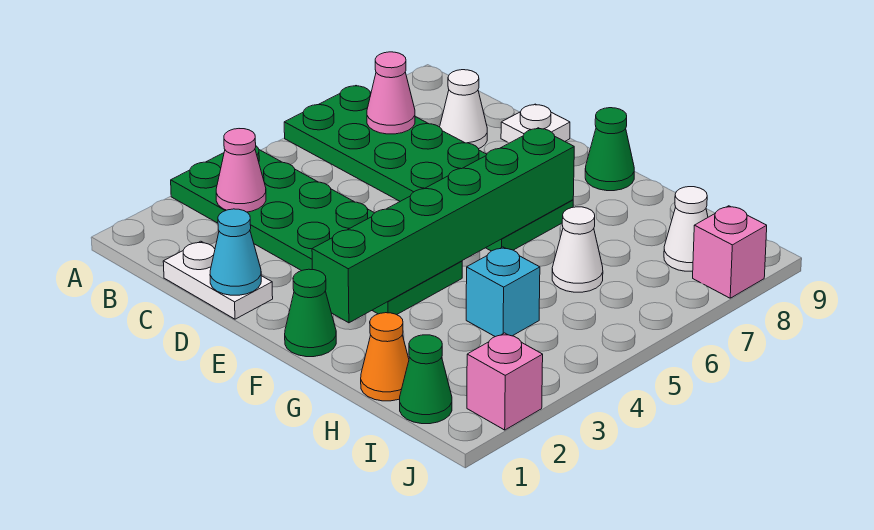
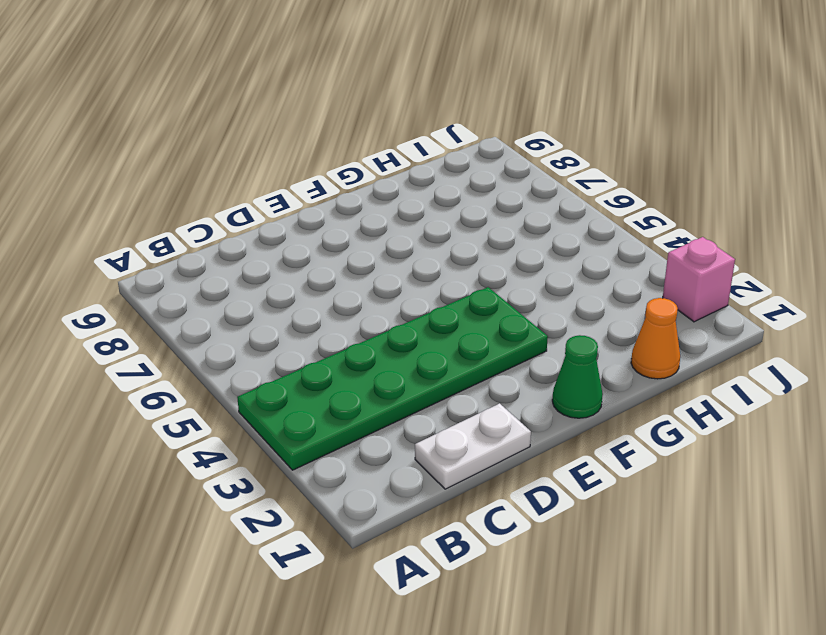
none -> green plate A6:F7 level 1
none -> white cone C8 level 1
none -> white plate D9 level 1

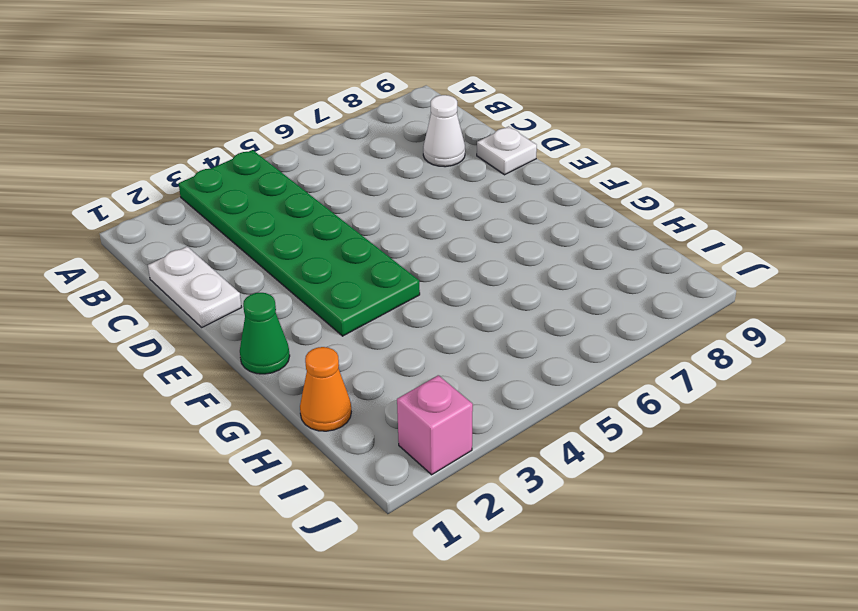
none -> green plate A6:F7 level 1
none -> green cone F9 level 1
none -> cyan brick H4 level 1

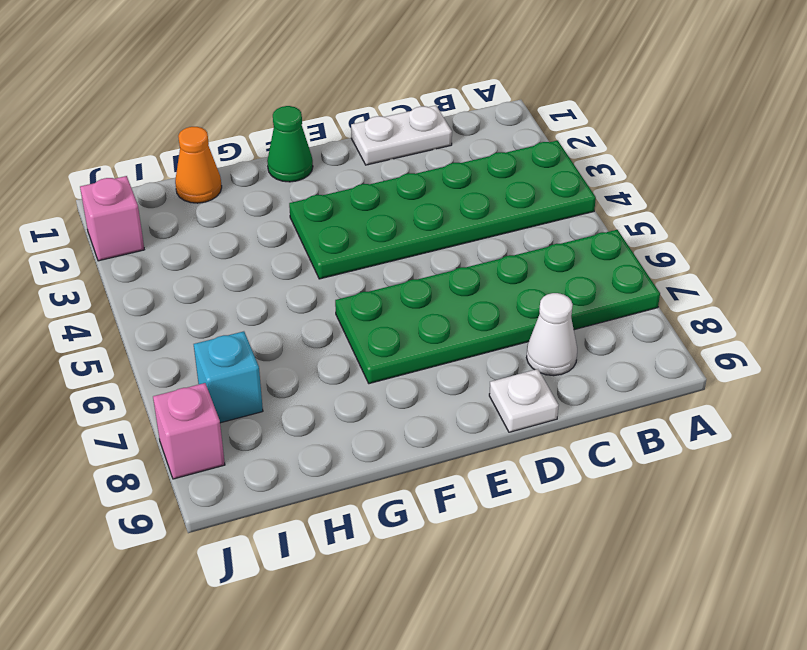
cyan brick I7 level 1 -> cyan brick H4 level 1
none -> green cone F9 level 1
none -> white cone H6 level 1
none -> green cone I1 level 1

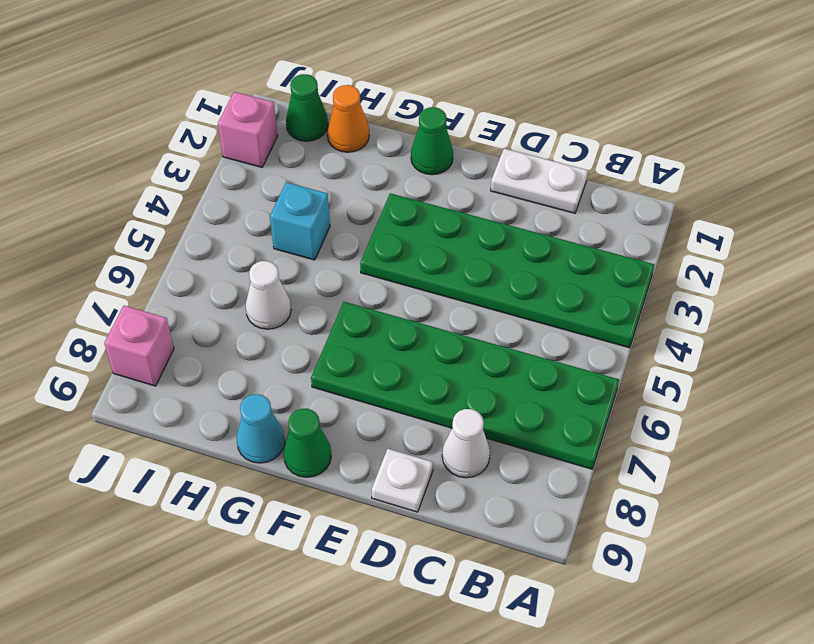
cyan cone G9 level 1 -> cyan cone D1 level 2
none -> white cone I8 level 1
none -> pink cone B3 level 2
none -> pink cone B7 level 2

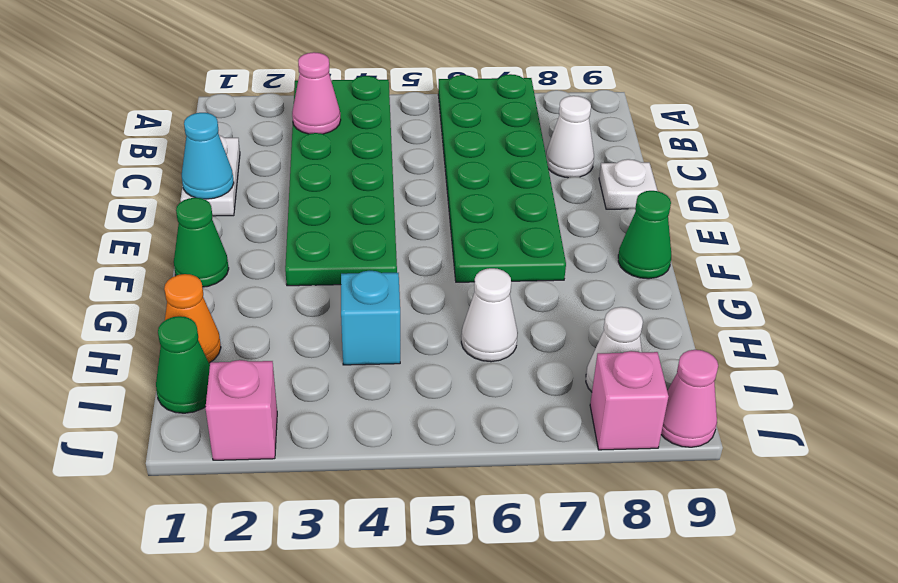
pink cone J9 level 1 -> pink cone B7 level 2
none -> green brick F2:F7 level 2

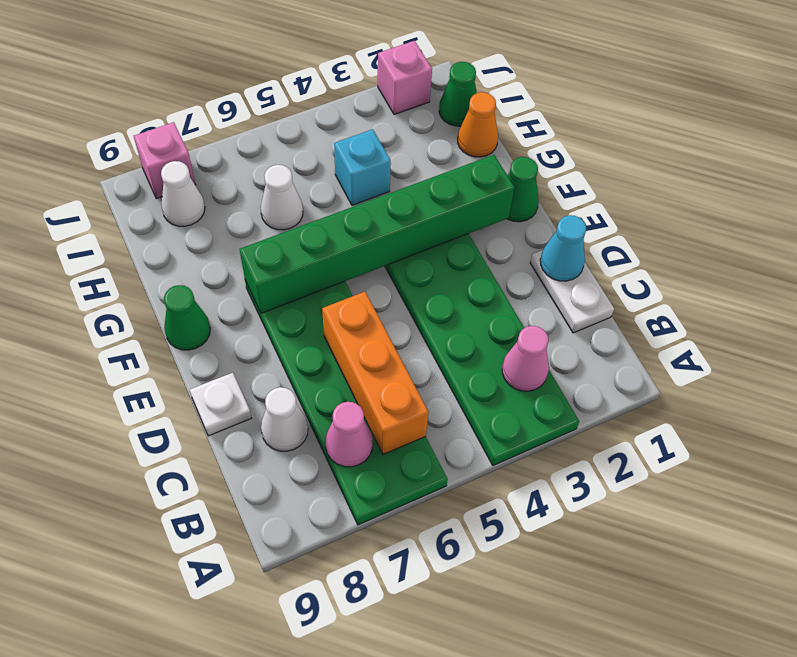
orange brick B6:D6 level 2 -> none

